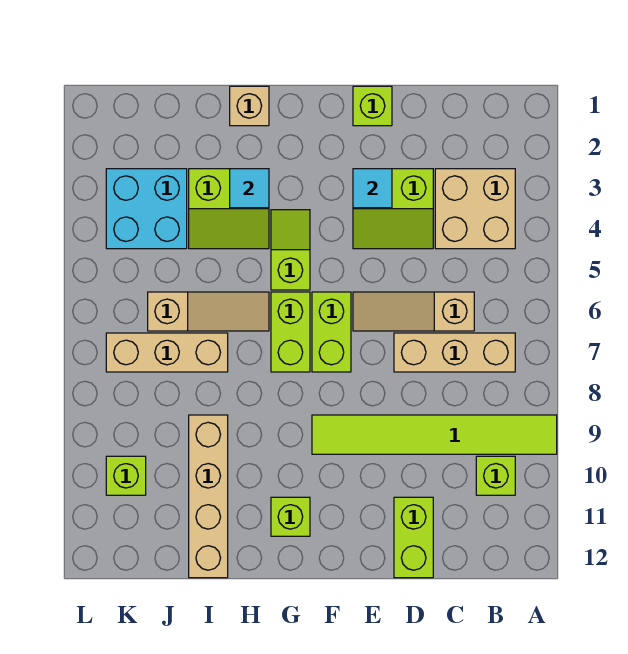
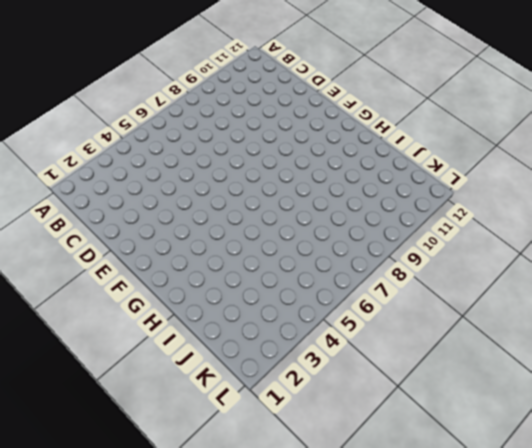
none -> lime tile A9:F9 level 1
none -> tan brick B3:C4 level 1
none -> tan brick B7:D7 level 1

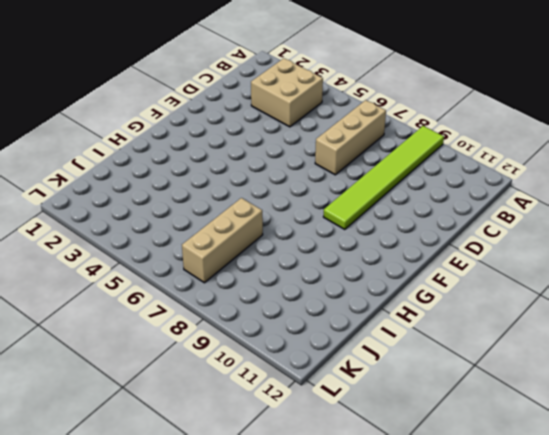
none -> lime brick B10 level 1
none -> tan slope C6:E6 level 1 top C
none -> lime slope D3:E4 level 1 top 3

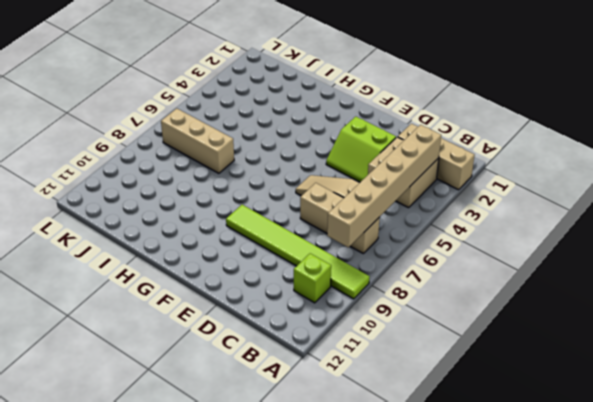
tan brick A2:C2 level 1 -> none
tan brick B3:B8 level 2 -> none
none -> lime brick D11:D12 level 1
none -> lime brick E1 level 1
none -> lime brick F6:F7 level 1

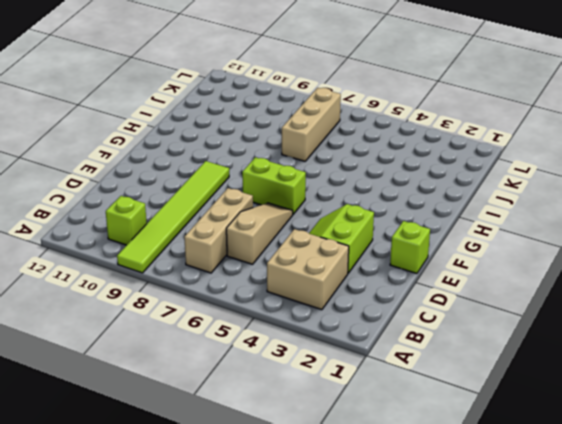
none -> lime brick D11:D12 level 1
none -> lime slope G4:G5 level 1 top 5
none -> lime brick G6:G7 level 1

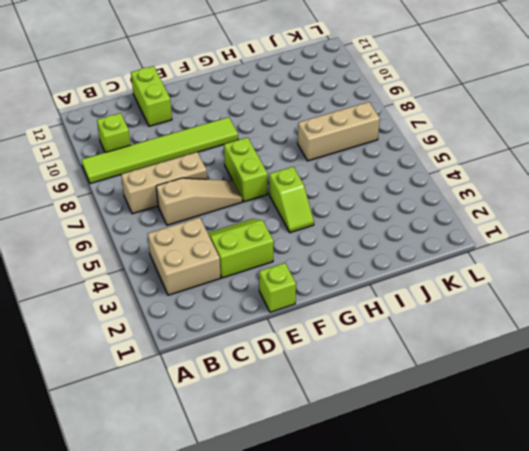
none -> lime brick G6:G7 level 1
none -> lime brick G11 level 1
none -> tan brick H1 level 1

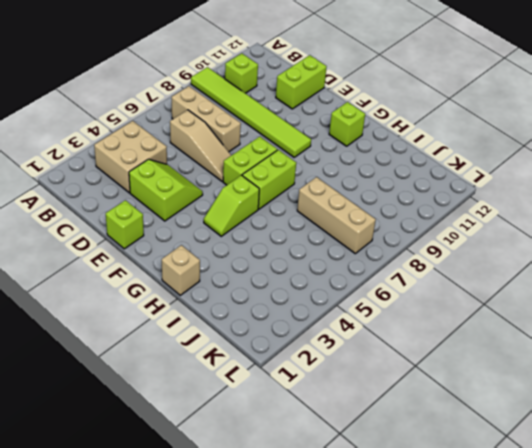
none -> lime slope H3:I4 level 1 top 3
none -> tan slope H6:J6 level 1 top J
none -> tan brick I9:I12 level 1

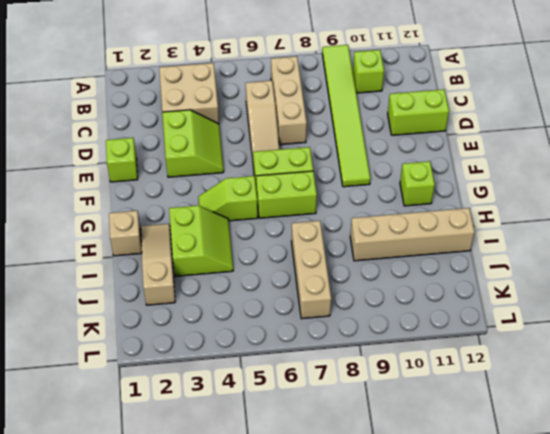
tan slope H2:J2 level 1 top J -> tan slope H6:J6 level 1 top J
none -> cyan brick J3:K4 level 1
none -> lime brick K10 level 1
none -> cyan tile E3 level 2

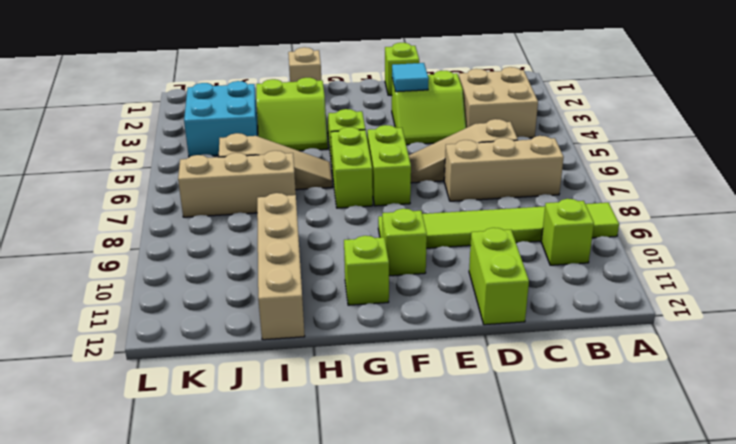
lime brick F10 level 1 -> lime brick K10 level 1
none -> cyan tile H3 level 2

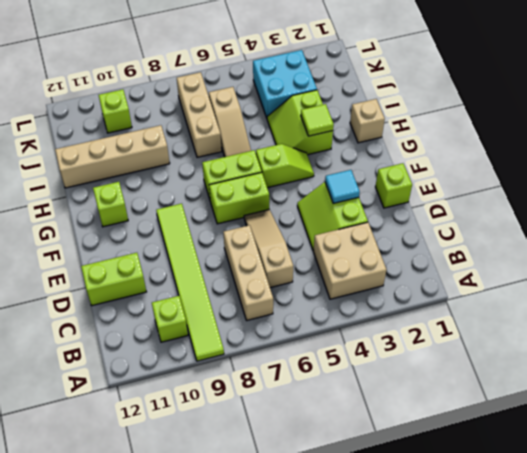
lime tile H3 level 2 -> cyan tile H3 level 2

